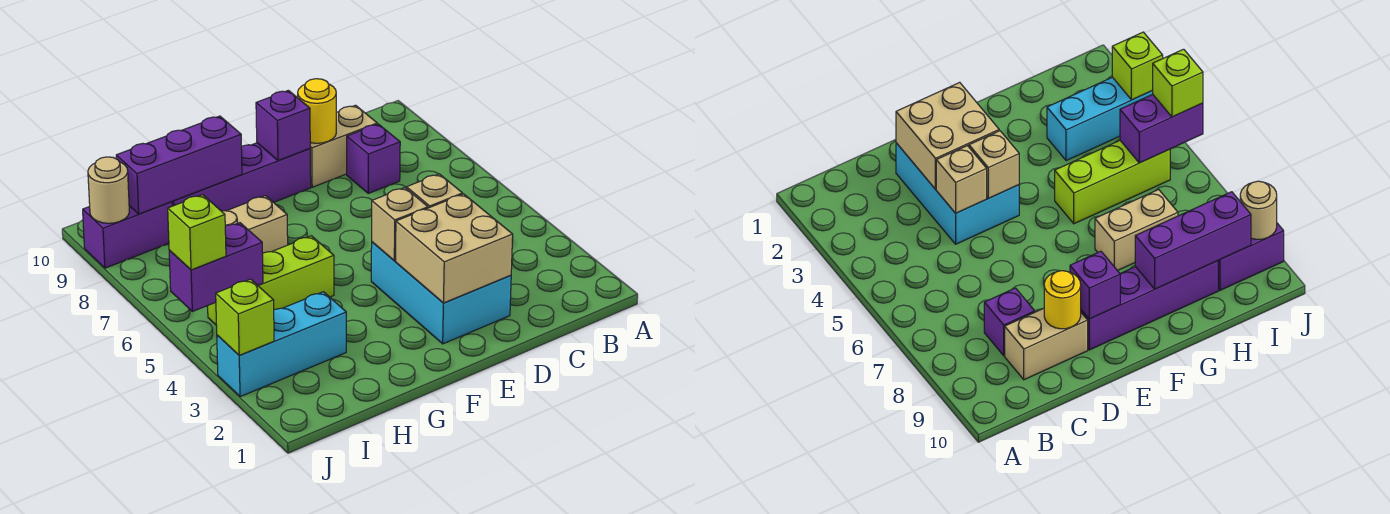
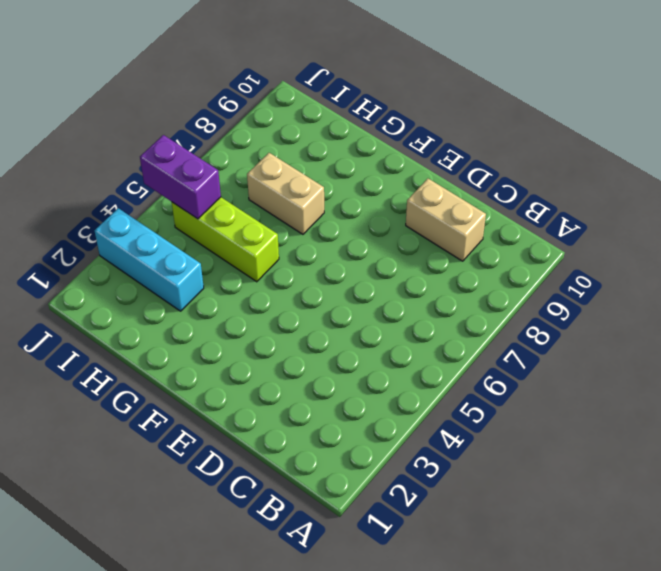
none -> purple brick C8 level 1
none -> cyan brick D2:E4 level 1
none -> purple brick E9:H9 level 1

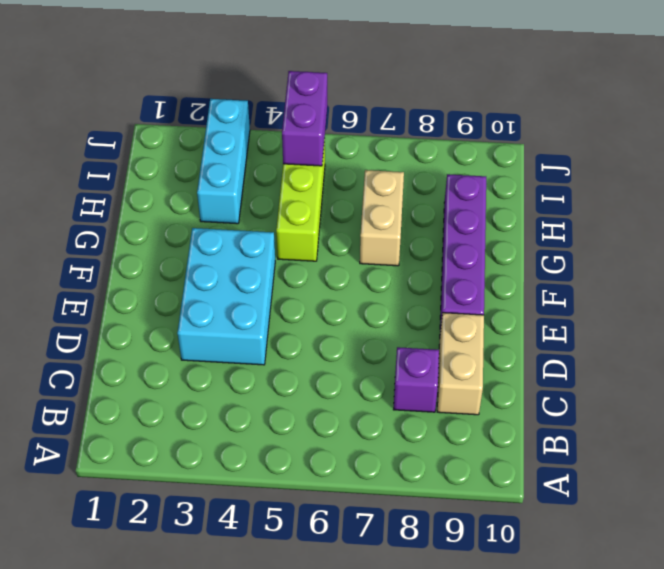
cyan brick D3:F4 level 1 -> cyan brick D2:E4 level 1
none -> purple brick I9:J9 level 1
none -> tan brick D2:E3 level 2
none -> tan brick D4 level 2

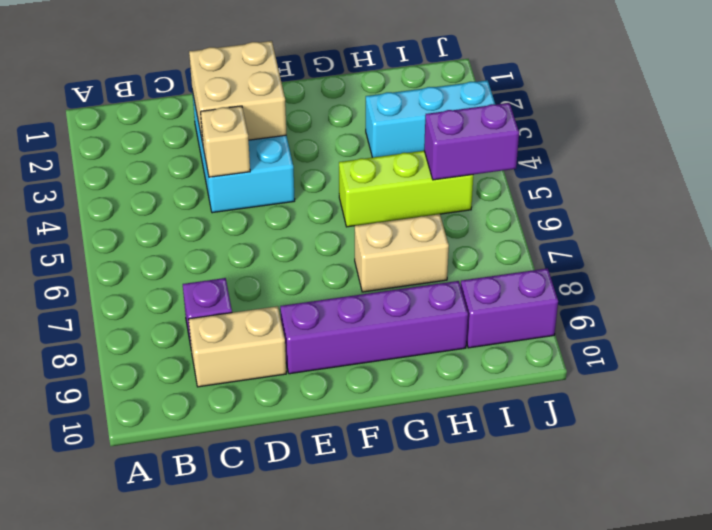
none -> yellow round brick D9 level 2
none -> tan brick E4 level 2
none -> purple brick E9 level 2

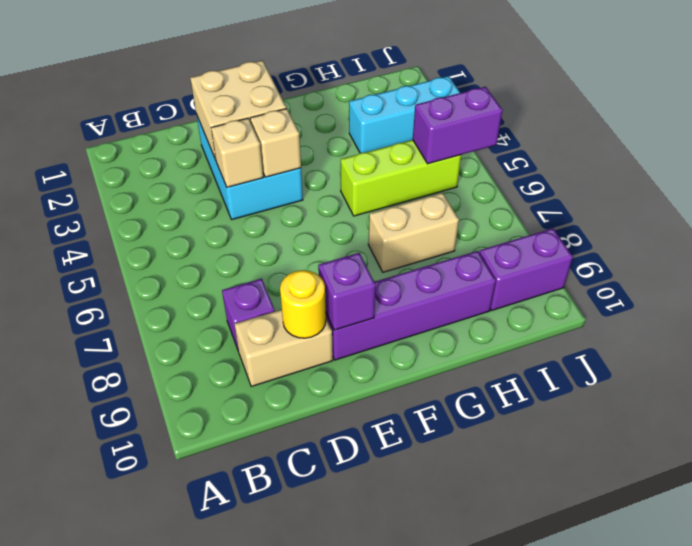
none -> purple brick G9:I9 level 2
none -> lime brick J3 level 2
none -> tan round brick J9 level 2

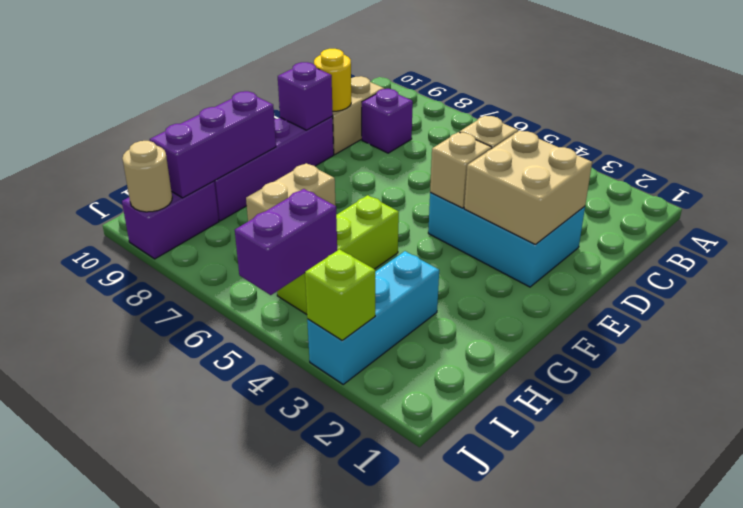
none -> lime brick J5 level 3

